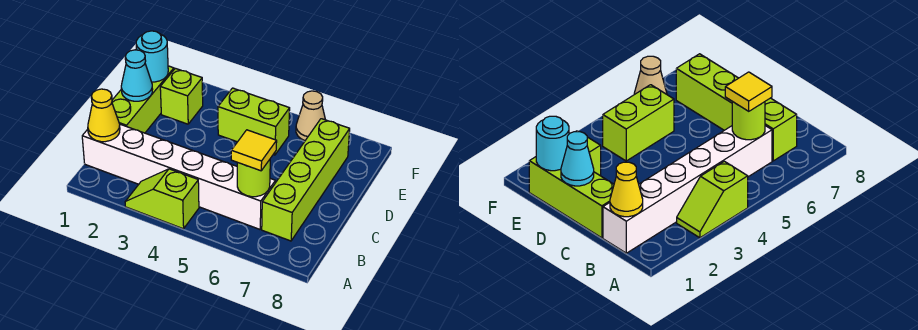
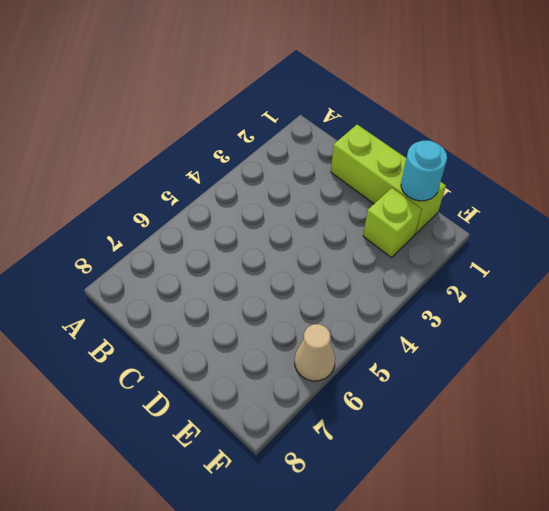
none -> lime slope A3:A4 level 1 top 4
none -> white brick B1:B6 level 1
none -> lime brick B7:E7 level 1

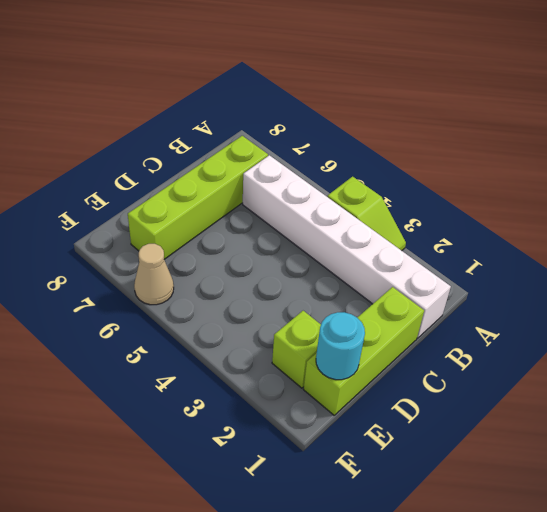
none -> lime brick E4:E5 level 1
none -> yellow cone B1 level 2
none -> lime round brick B6 level 2

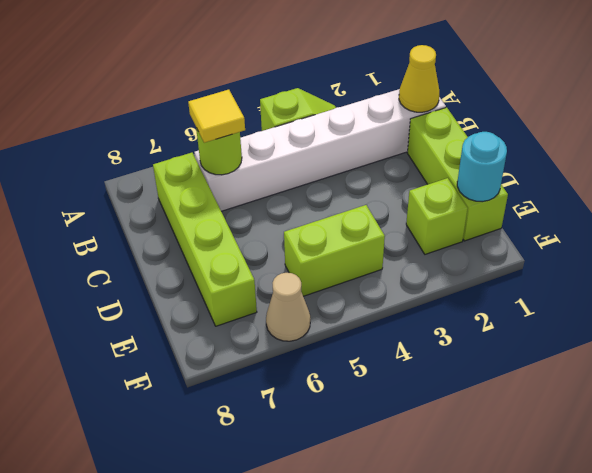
none -> cyan cone D1 level 2

